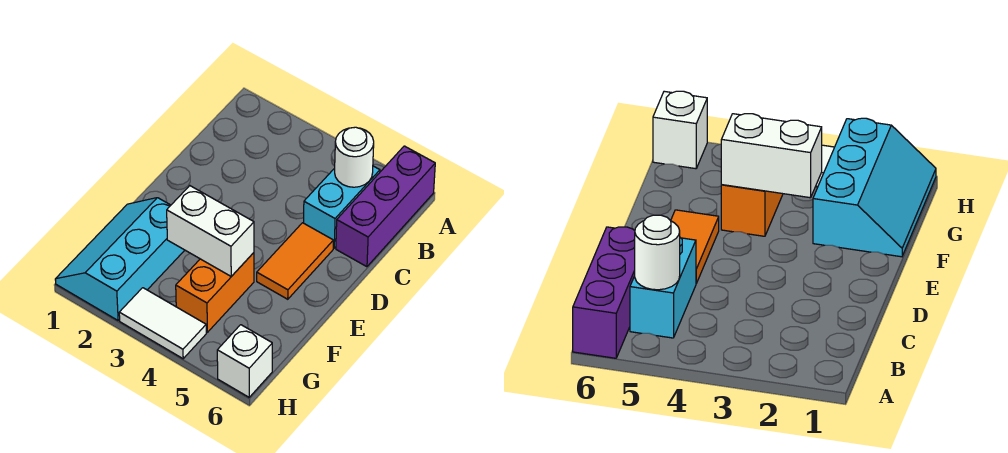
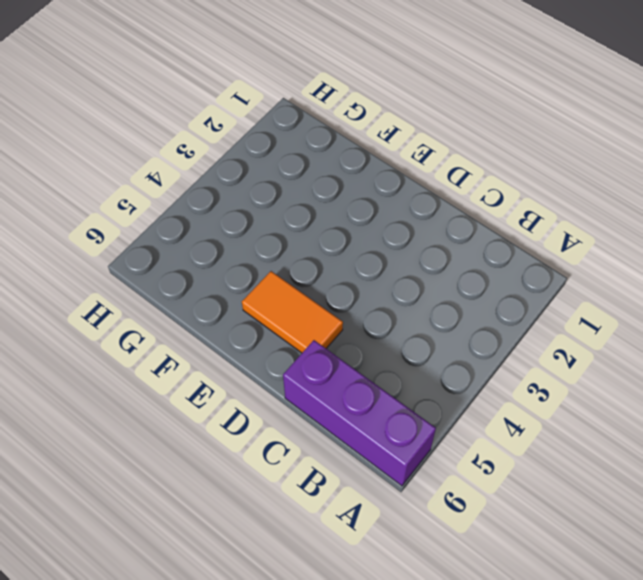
none -> cyan brick B5:C5 level 1
none -> cyan slope F1:H2 level 1 top 2

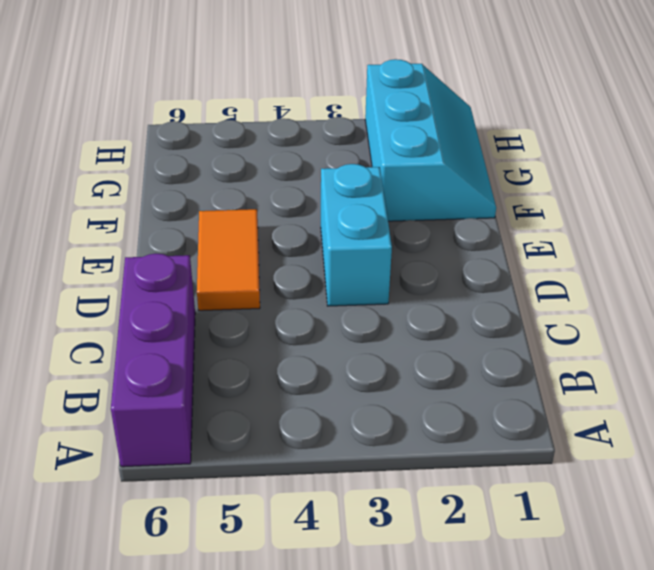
cyan brick D3:E3 level 1 -> cyan brick B5:C5 level 1
none -> orange brick F4:G4 level 1
none -> white tile H3:H4 level 1

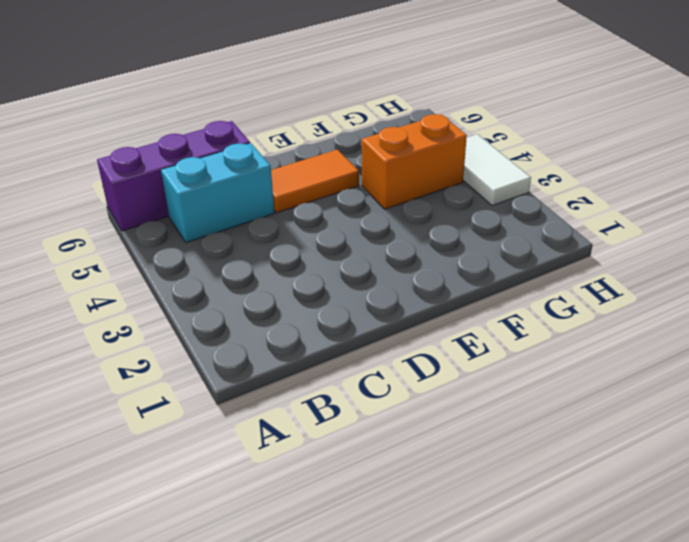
none -> cyan slope F1:H2 level 1 top 2
none -> white brick H6 level 1

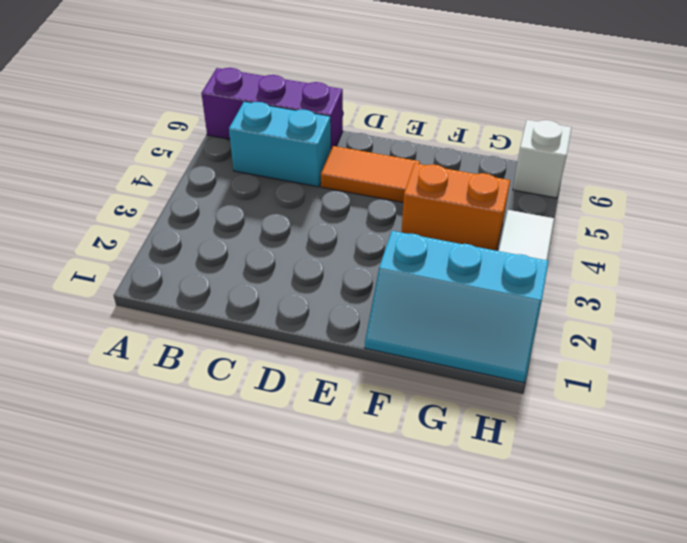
none -> white round brick B5 level 2
none -> white brick F3:F4 level 2

